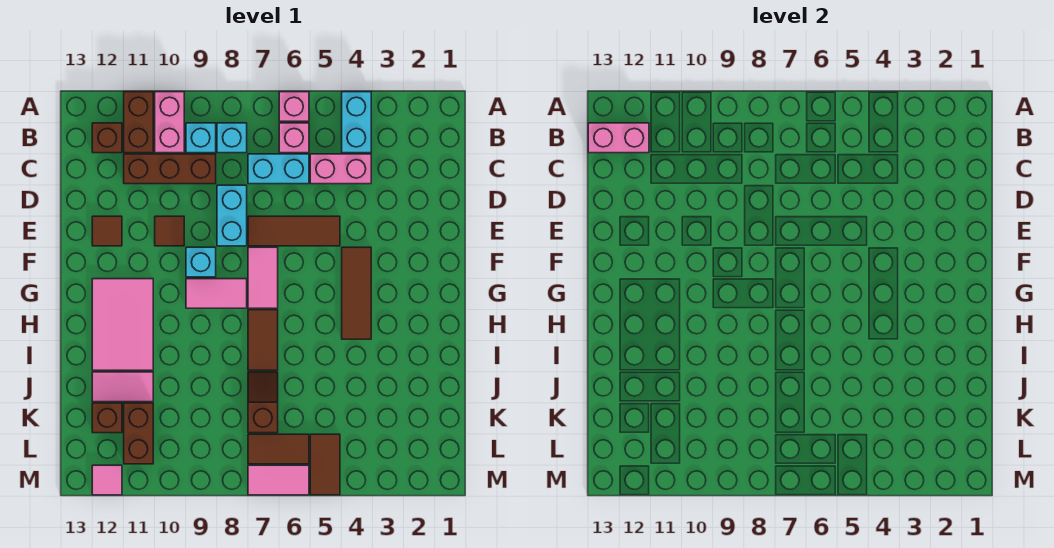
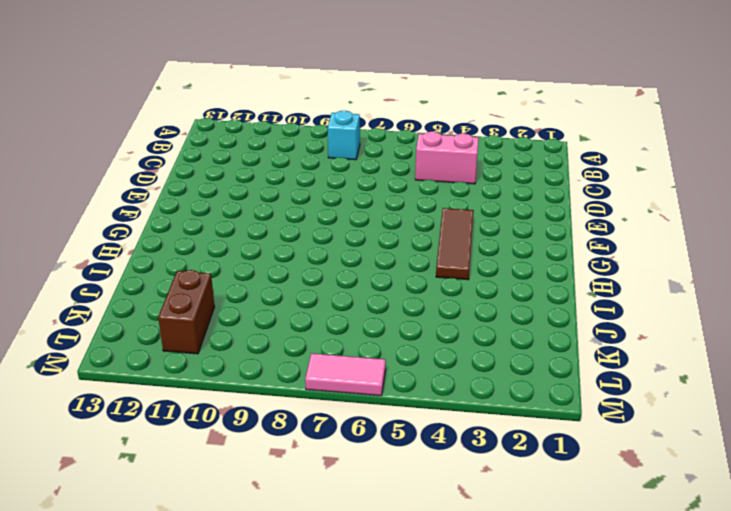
none -> cyan brick A4:B4 level 1
none -> pink brick A6 level 1
none -> pink brick A10:B10 level 1
none -> brown brick A11:B11 level 1

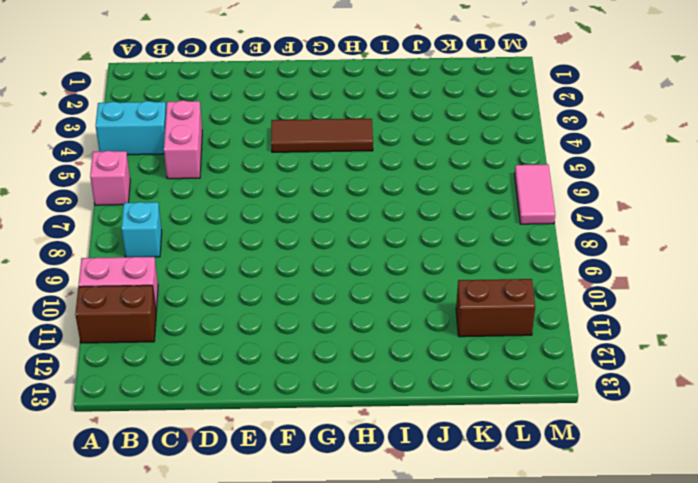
none -> pink brick B6 level 1
none -> cyan brick B9 level 1
none -> brown brick B12 level 1
none -> cyan brick C6:C7 level 1

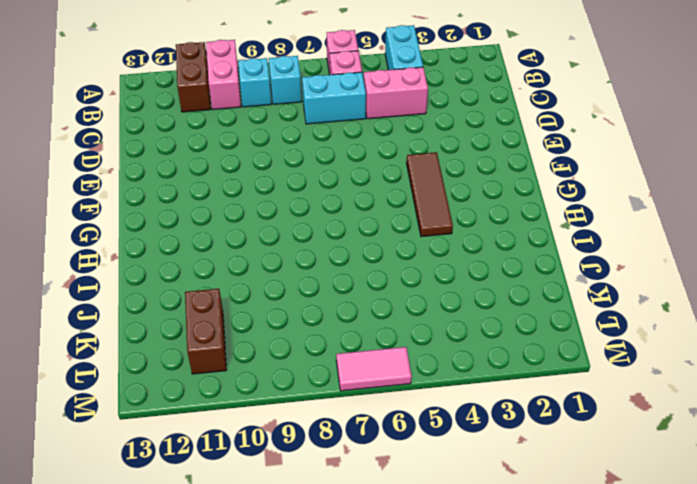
none -> brown brick B12 level 1
none -> brown brick C9:C11 level 1
none -> cyan brick D8:E8 level 1
none -> brown tile E5:E7 level 1

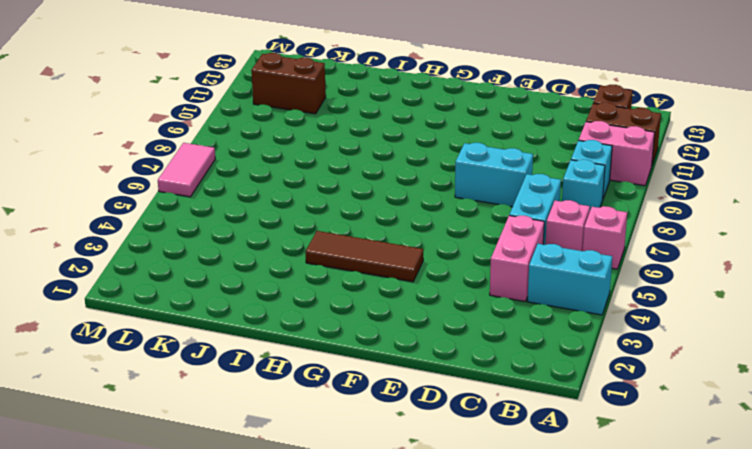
none -> brown brick C9:C11 level 1
none -> brown tile E5:E7 level 1
none -> brown tile E10 level 1
none -> brown tile E12 level 1

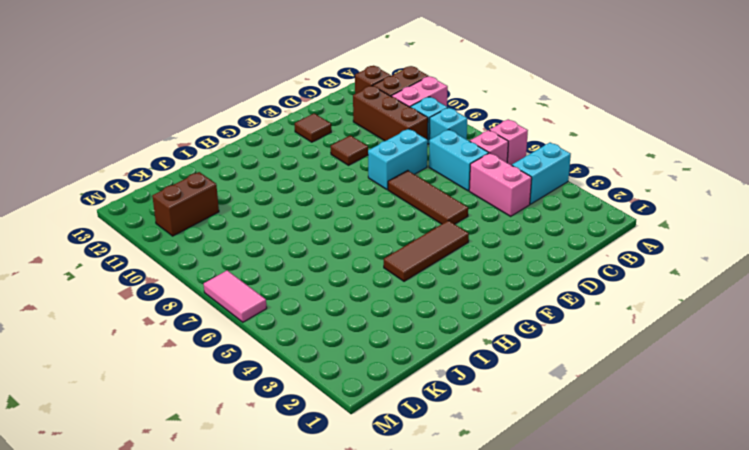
none -> pink tile F7:G7 level 1
none -> cyan brick F9 level 1
none -> pink tile G8:G9 level 1
none -> pink tile G11:I12 level 1

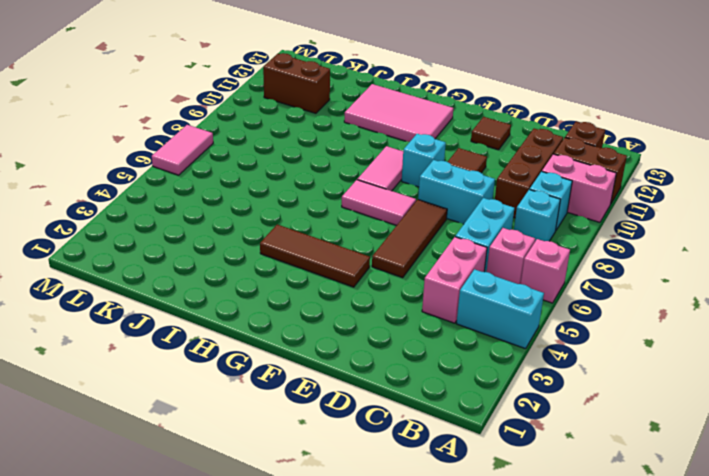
none -> brown tile H7:I7 level 1
none -> brown slope J7:K7 level 1 top K
none -> pink tile J11:J12 level 1
none -> brown brick K12 level 1

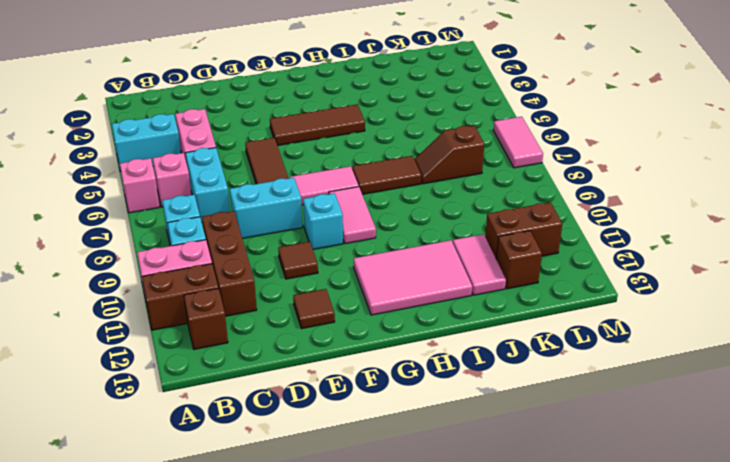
none -> brown tile L5:M5 level 1
none -> brown tile L6:L7 level 1
none -> pink tile M12 level 1
none -> pink brick B12:B13 level 2

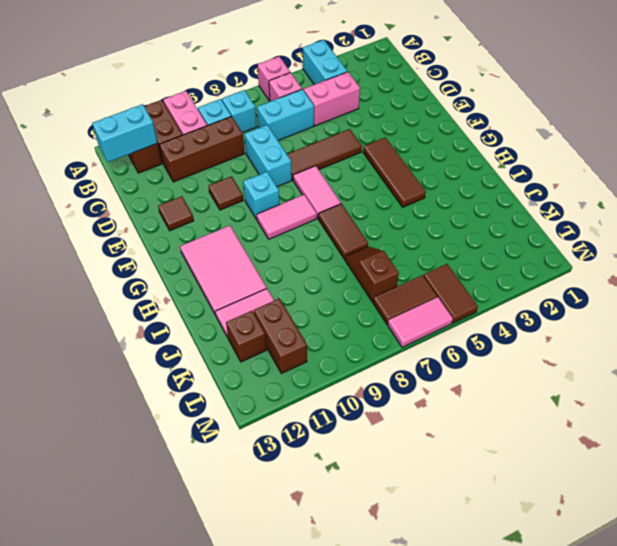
cyan brick B12:B13 level 2 -> pink brick B12:B13 level 2
none -> pink tile M12 level 1

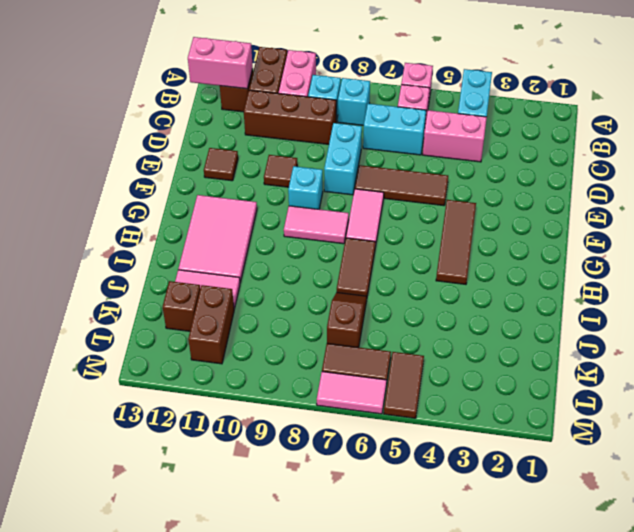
none -> pink tile M12 level 1

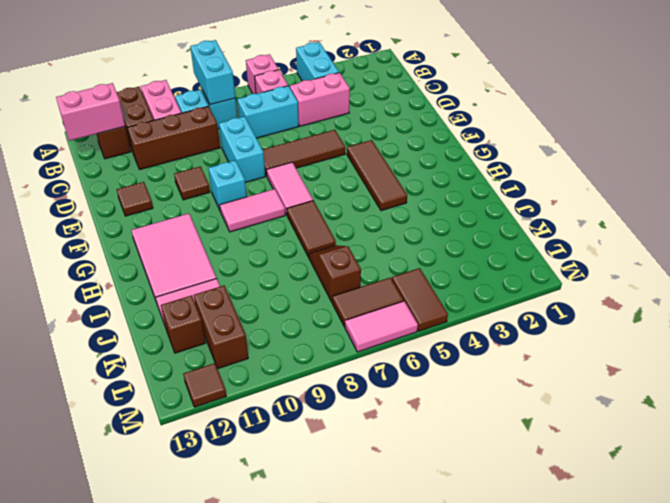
cyan brick A8:B8 level 2 -> none
brown tile M12 level 1 -> pink tile M12 level 1

